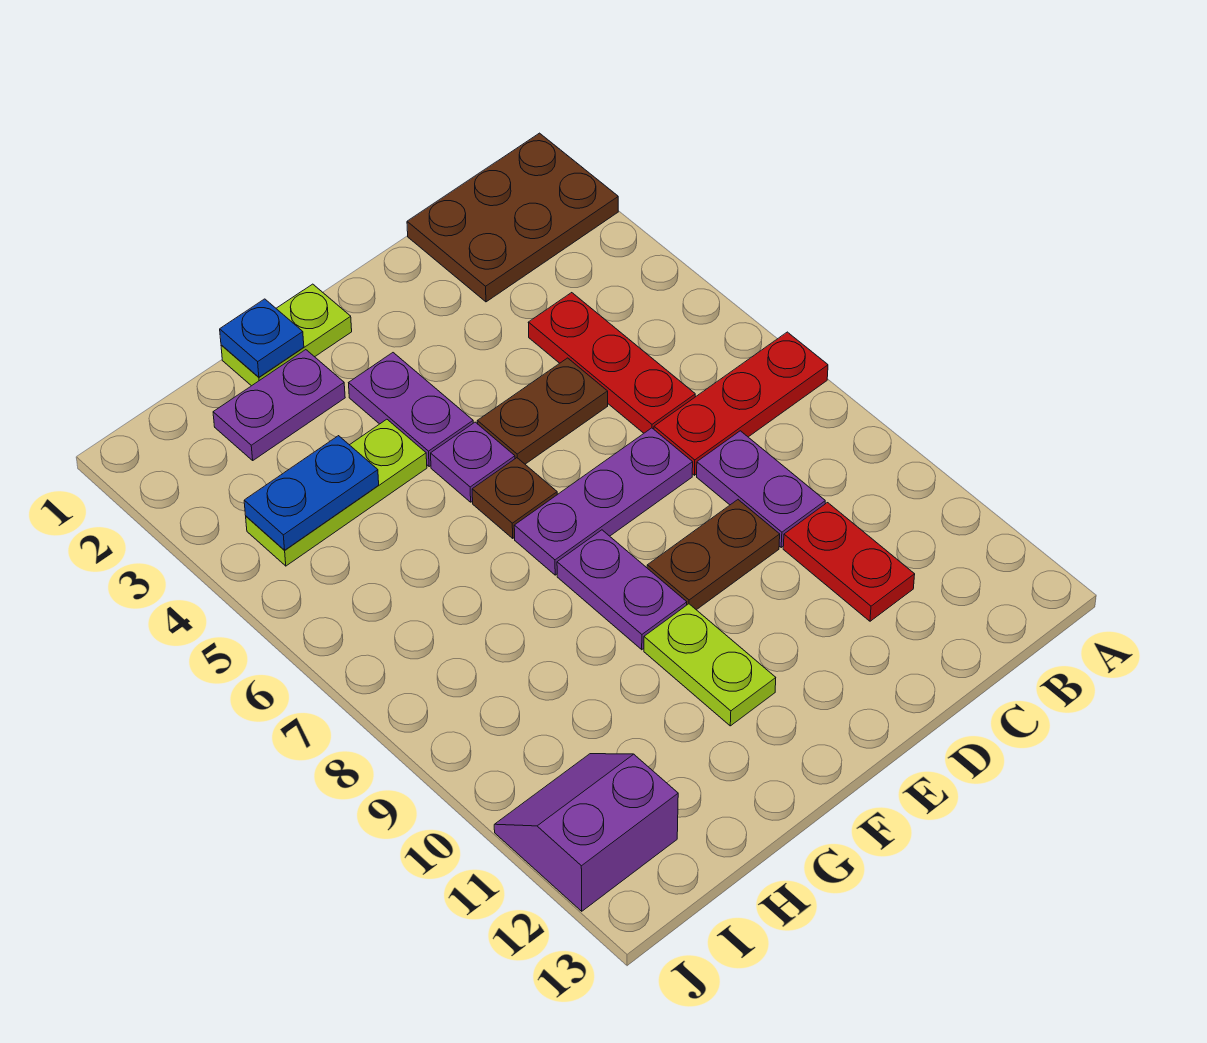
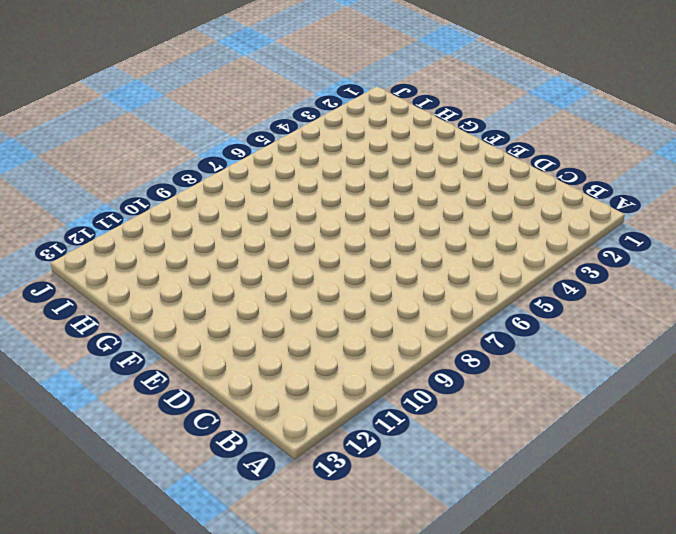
none -> brown plate A1:C2 level 1
none -> red plate A7:C7 level 1
none -> red plate C4:C6 level 1

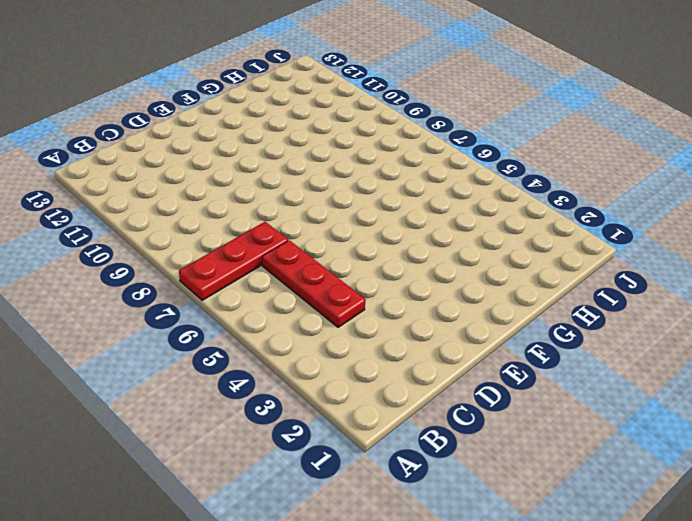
none -> brown plate A1:C2 level 1
none -> purple plate C8:C9 level 1
none -> red plate C10:C11 level 1

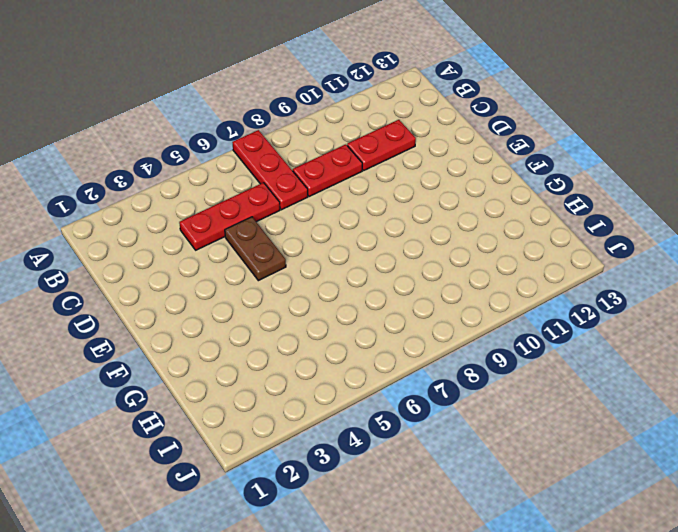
red plate C8:C9 level 1 -> purple plate C8:C9 level 1
none -> brown plate A1:C2 level 1
none -> purple plate D7:F7 level 1
none -> brown plate D9:E9 level 1

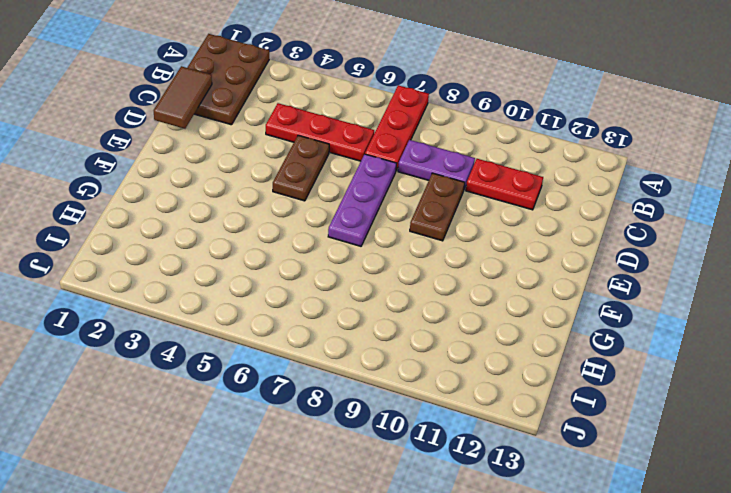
brown tile C1:D1 level 2 -> none
none -> lime plate F1:G1 level 1
none -> purple plate F3:F4 level 1
none -> purple plate F5 level 1

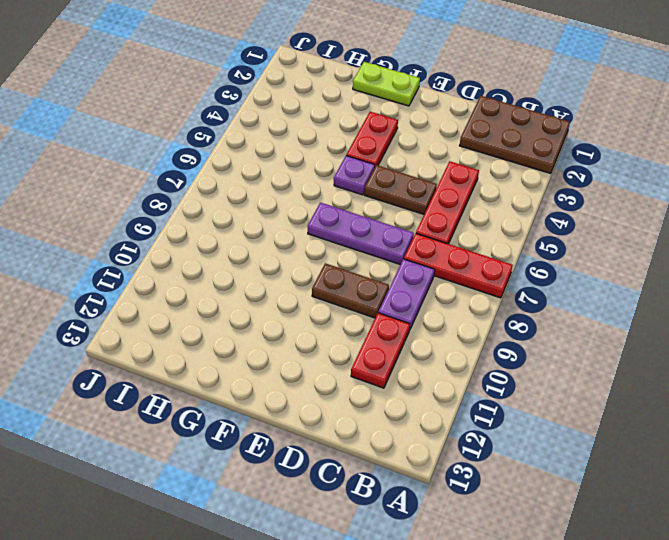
red plate F3:F4 level 1 -> purple plate F3:F4 level 1
none -> brown plate F6 level 1
none -> purple plate F8:F9 level 1
none -> lime plate F10:F11 level 1

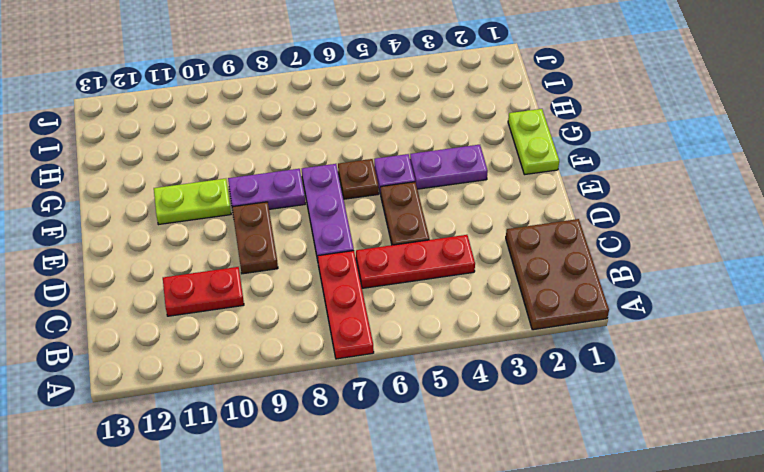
none -> purple plate C8:C9 level 1
none -> purple plate G2:H2 level 1
none -> lime plate G4:I4 level 1

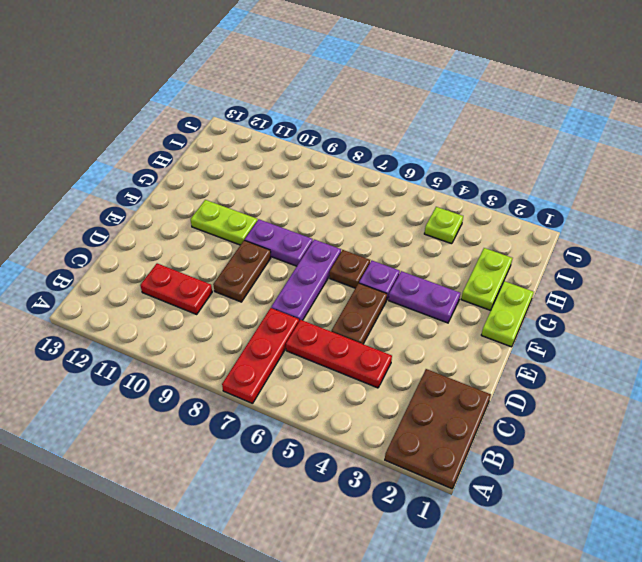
lime plate G2:H2 level 1 -> purple plate G2:H2 level 1
lime plate I4 level 1 -> lime plate G4:I4 level 1
none -> purple plate C8:C9 level 1
none -> purple slope I11:J12 level 1 top 12
none -> blue plate G1 level 2

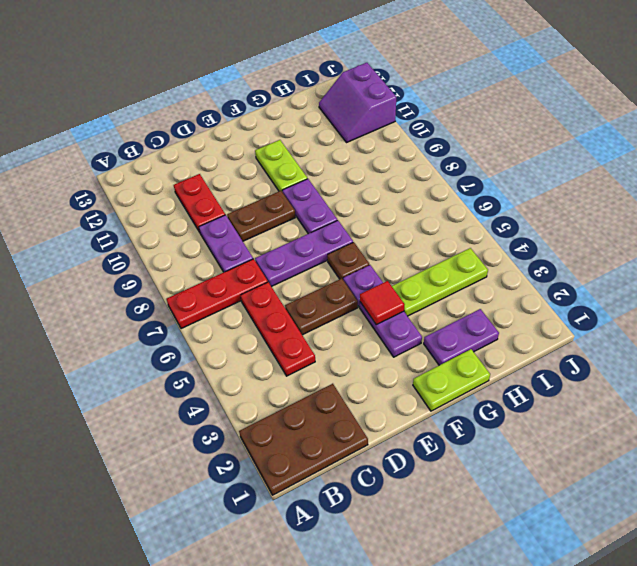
red tile F4 level 2 -> none
purple slope I11:J12 level 1 top J -> purple slope I11:J12 level 1 top 12
none -> blue plate G1 level 2
none -> blue plate H4:I4 level 2

